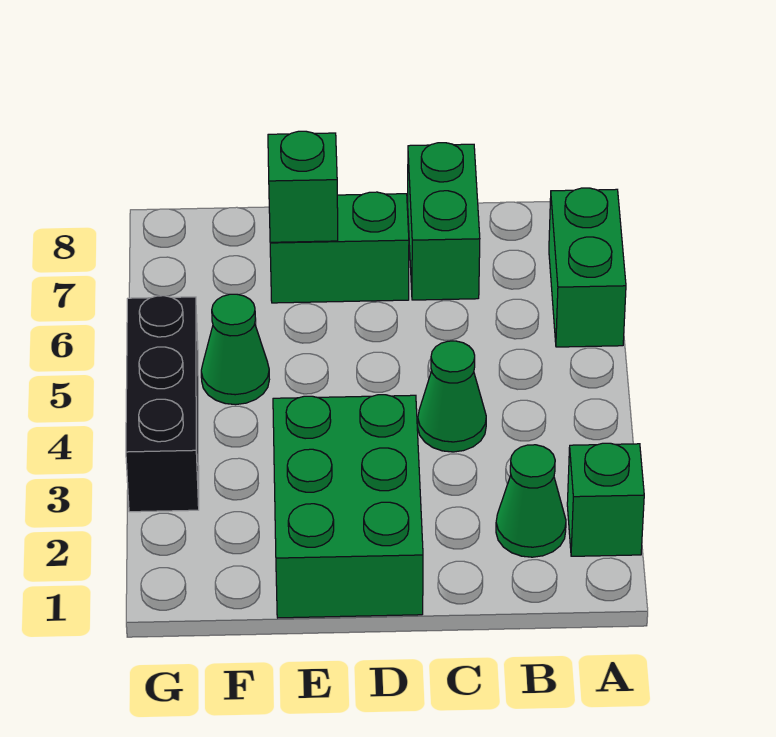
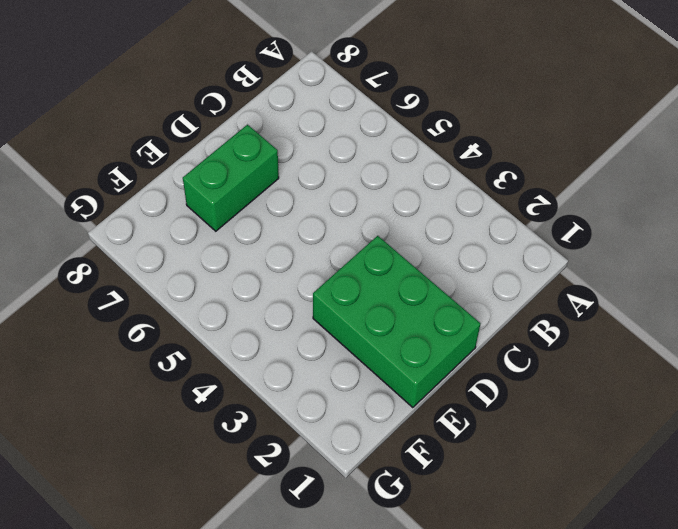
none -> green brick A2 level 1
none -> green brick A6:A7 level 1

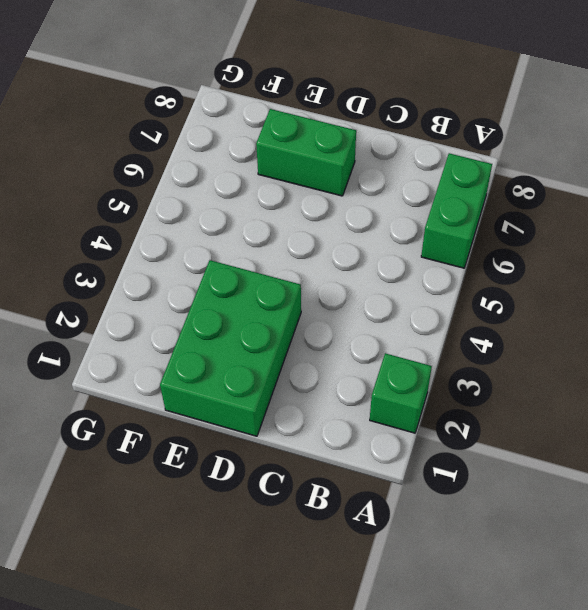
none -> green cone B2 level 1
none -> green cone C4 level 1

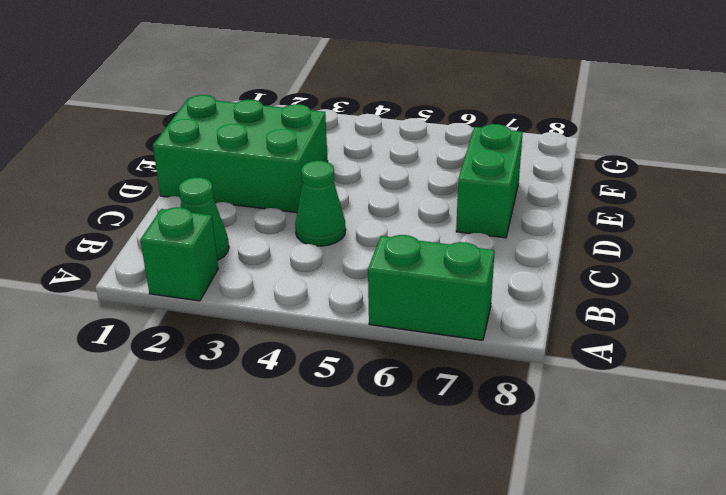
none -> green brick C7:C8 level 1
none -> green cone F5 level 1

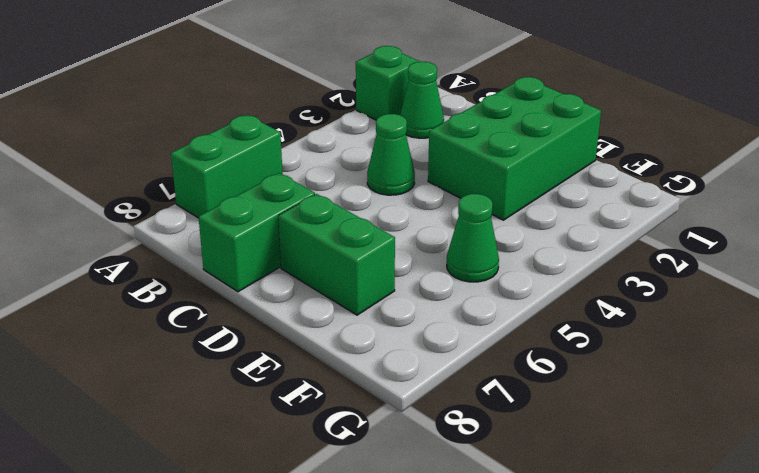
none -> black brick G3:G5 level 1
none -> green brick E7 level 2

